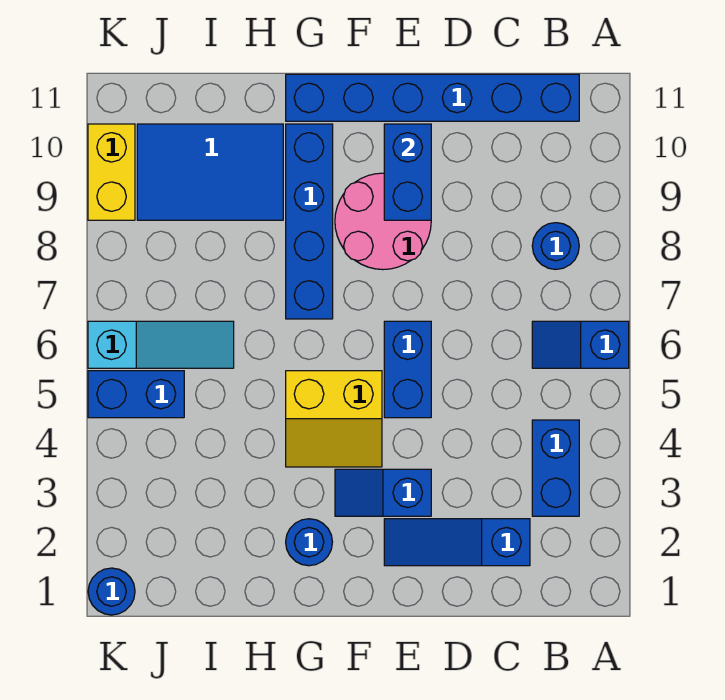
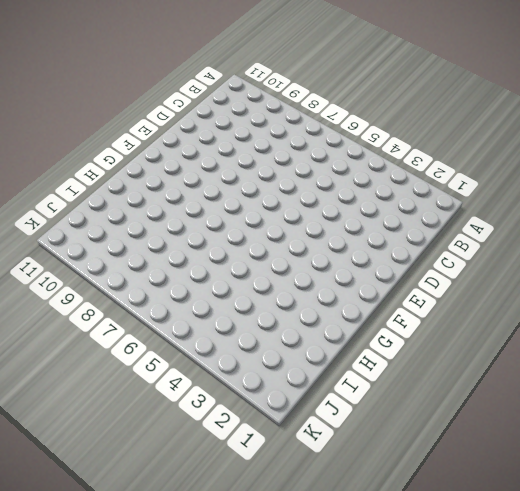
none -> blue slope A6:B6 level 1 top A
none -> blue brick B3:B4 level 1
none -> blue round brick B8 level 1

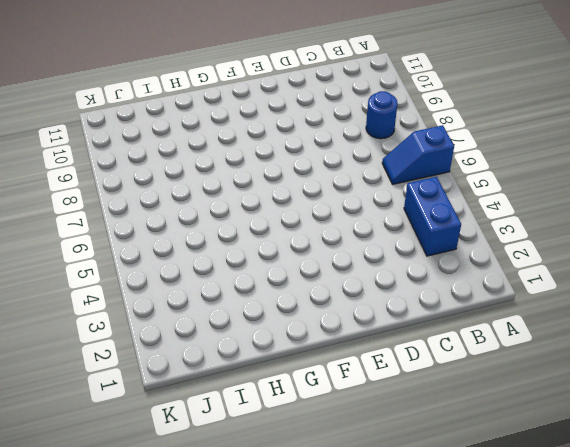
none -> blue brick B11:G11 level 1
none -> blue slope C2:E2 level 1 top C
none -> blue slope E3:F3 level 1 top E

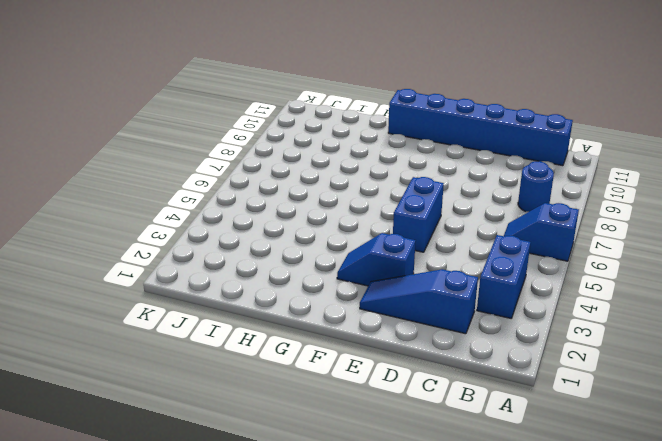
none -> pink round brick E8:F9 level 1
none -> yellow slope F4:G5 level 1 top 5
none -> blue round brick G2 level 1

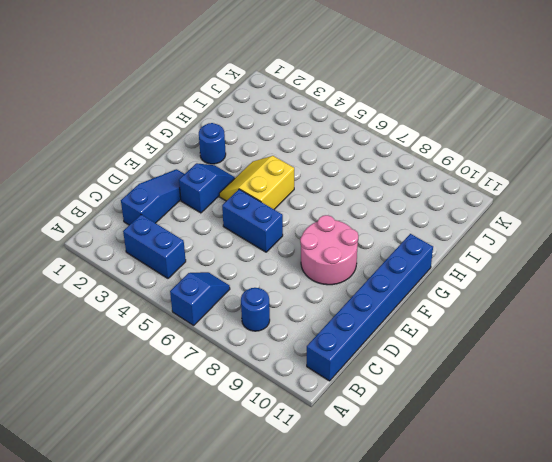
none -> blue brick G7:G10 level 1
none -> blue tile H9:J10 level 1
none -> cyan slope I6:K6 level 1 top K

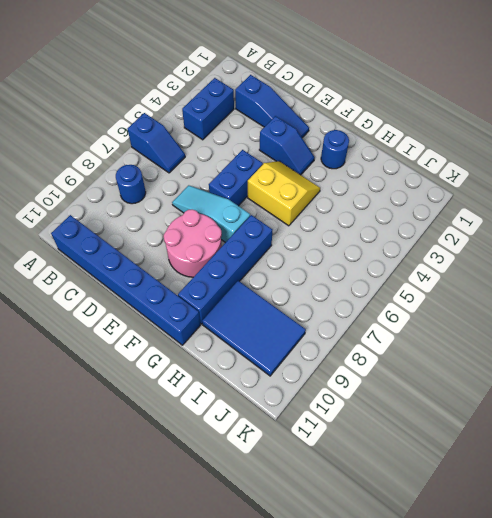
cyan slope D7:F7 level 1 top F -> cyan slope I6:K6 level 1 top K
none -> blue brick J5:K5 level 1
none -> blue round brick K1 level 1
none -> yellow brick K9:K10 level 1

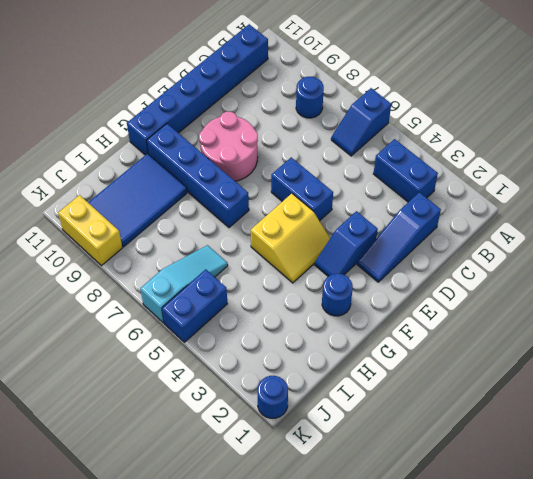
none -> blue brick E9:E10 level 2

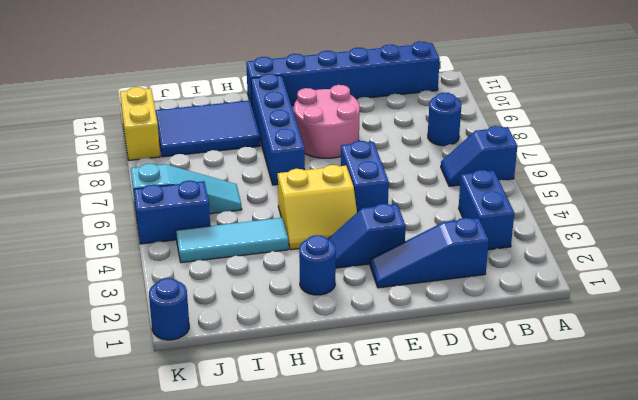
cyan tile H4:J4 level 1 -> none
none -> blue brick E9:E10 level 2

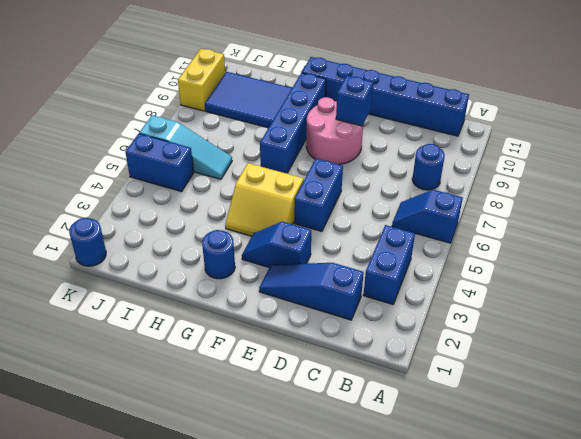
blue brick E9 level 2 -> blue brick E9:E10 level 2

